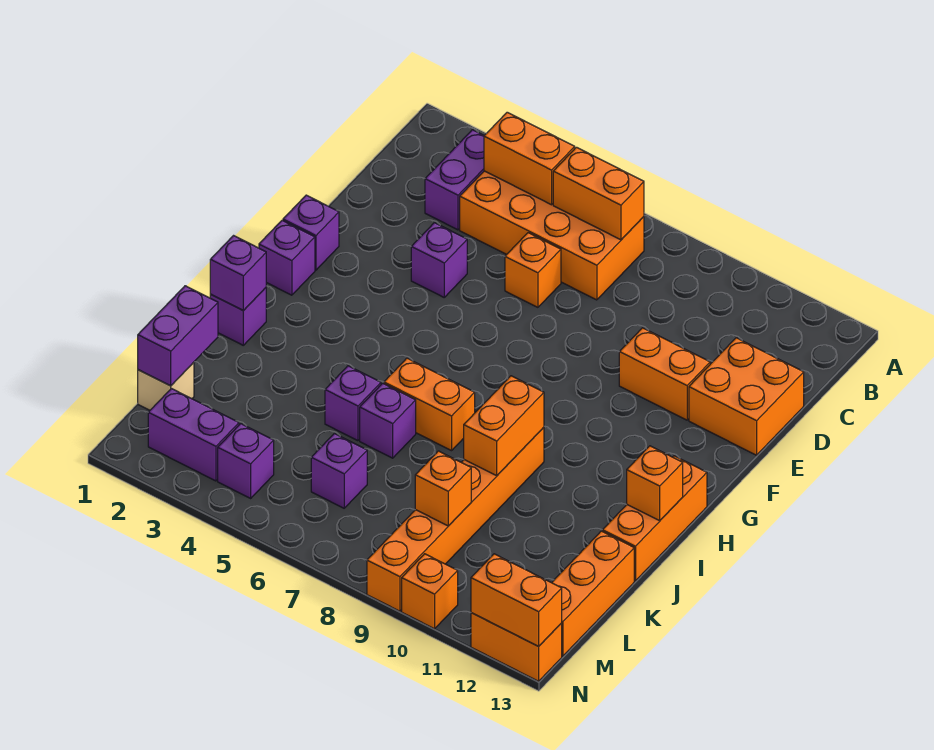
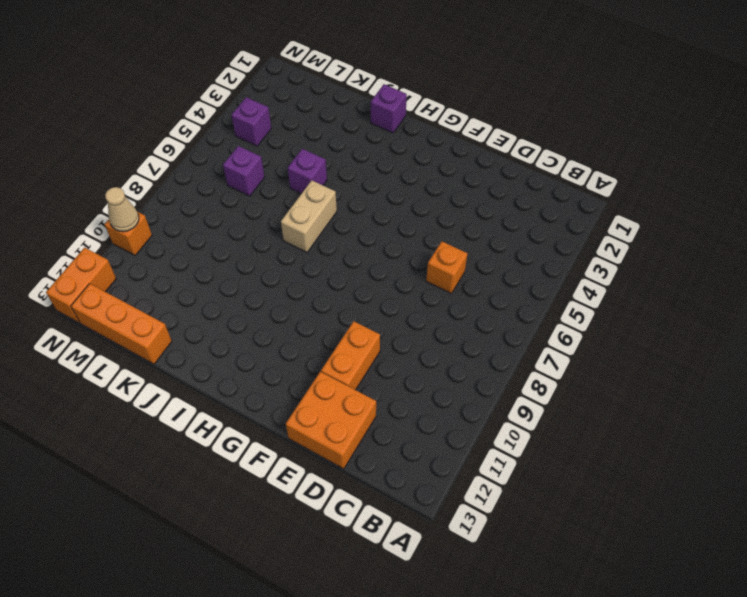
tan brick I6:I7 level 1 -> orange brick I6:I7 level 1
tan cone N10 level 2 -> none
none -> purple brick B3:C3 level 1
none -> orange brick B4:C7 level 1
none -> purple brick E4 level 1

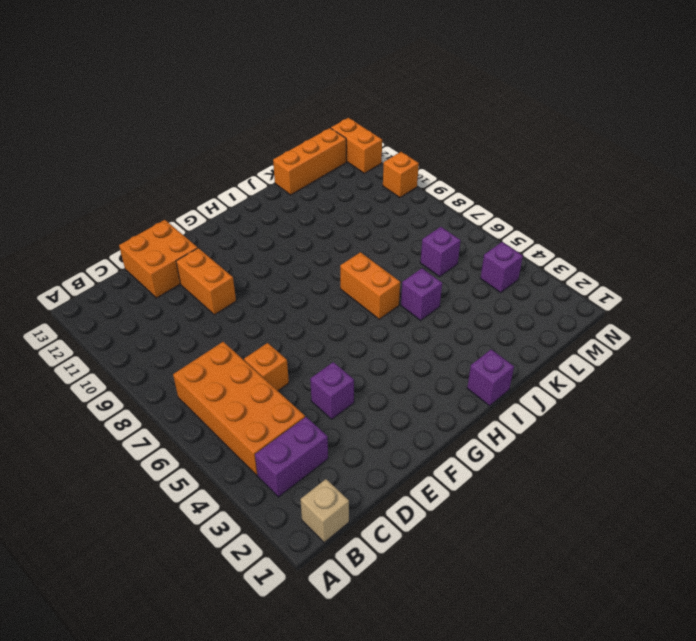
tan brick B1 level 1 -> tan brick L1 level 1
none -> purple brick F1 level 1
none -> purple brick G1 level 1
none -> orange brick H13:J13 level 1

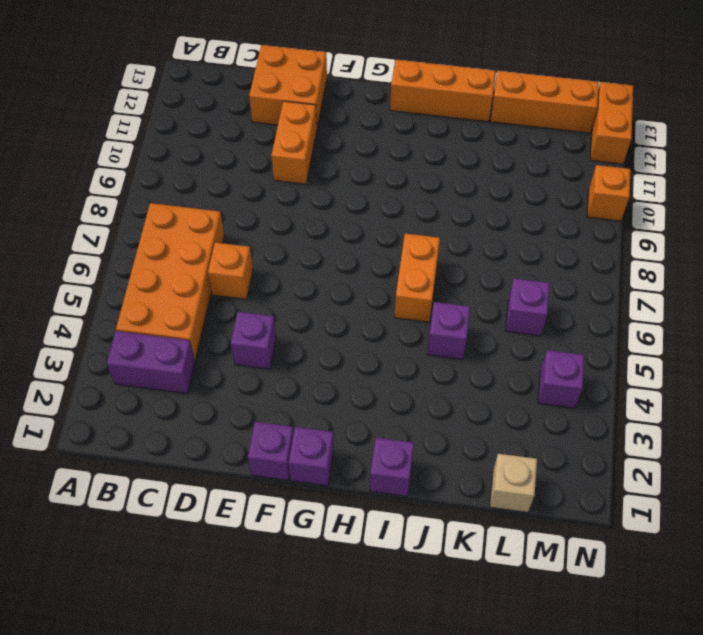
none -> orange brick I9:N9 level 1
none -> purple brick J6 level 1
none -> purple brick M2:M3 level 1

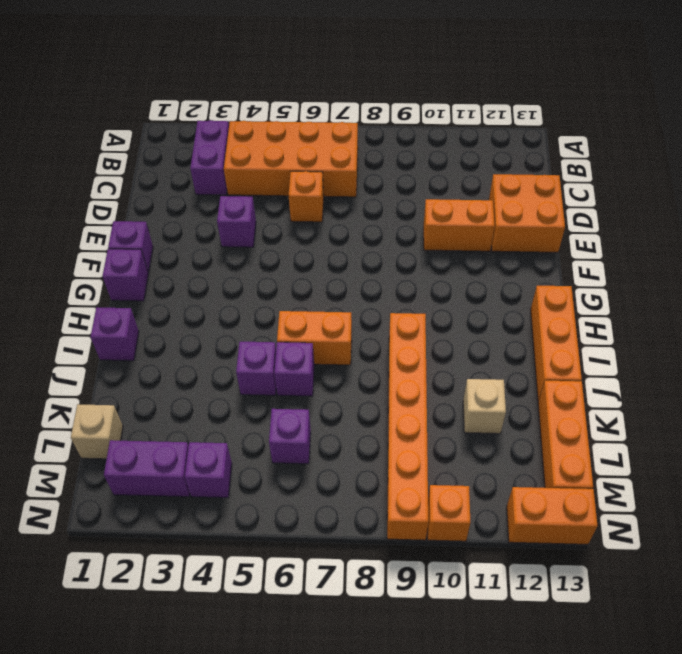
tan brick K11 level 1 -> none
none -> orange brick B4:B5 level 2
none -> orange brick B6:B7 level 2
none -> purple brick I1 level 2

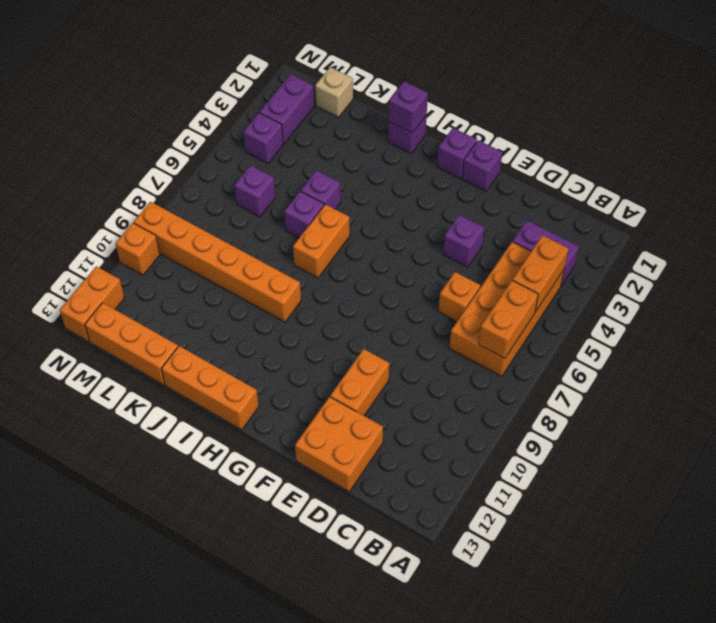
none -> orange brick I9:J9 level 2
none -> orange brick I13 level 2
none -> purple brick K1:L1 level 2

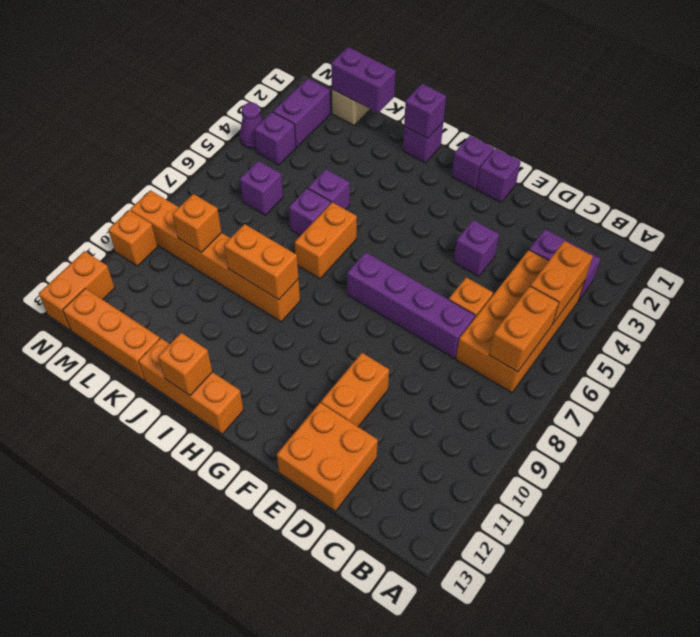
purple brick D7:G7 level 1 -> none
purple cone N4 level 1 -> none
none -> orange brick N12:N13 level 2

